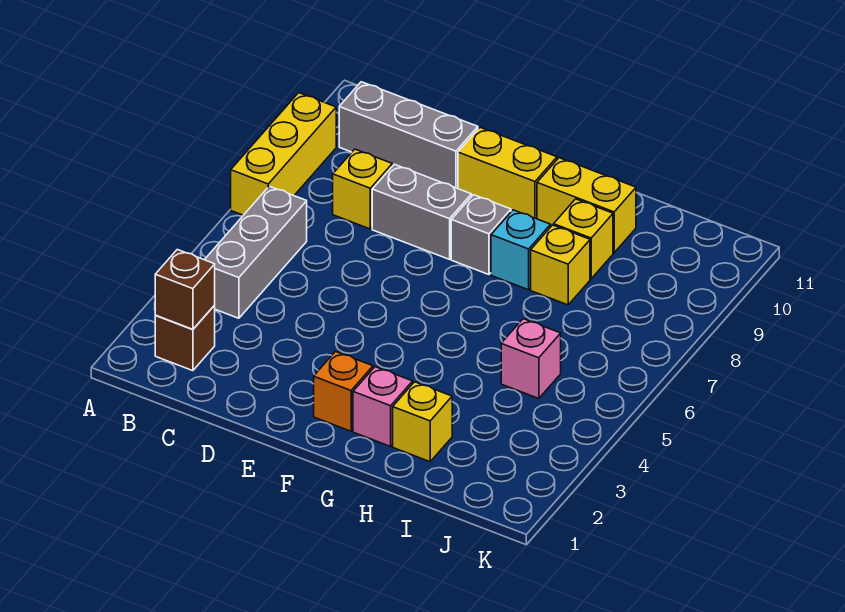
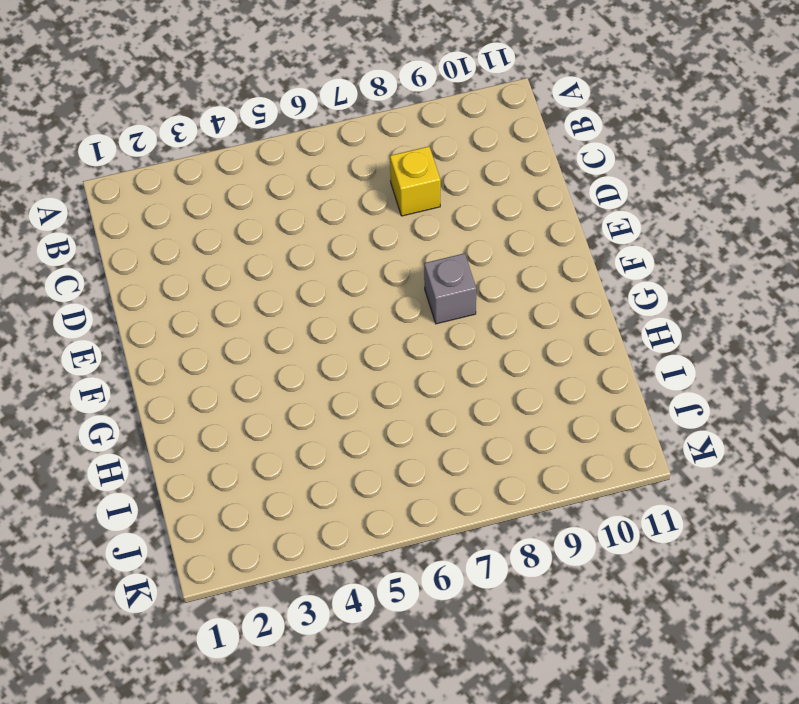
none -> yellow brick A7:A9 level 1
none -> brown brick B2 level 1
none -> grey brick B4:B6 level 1

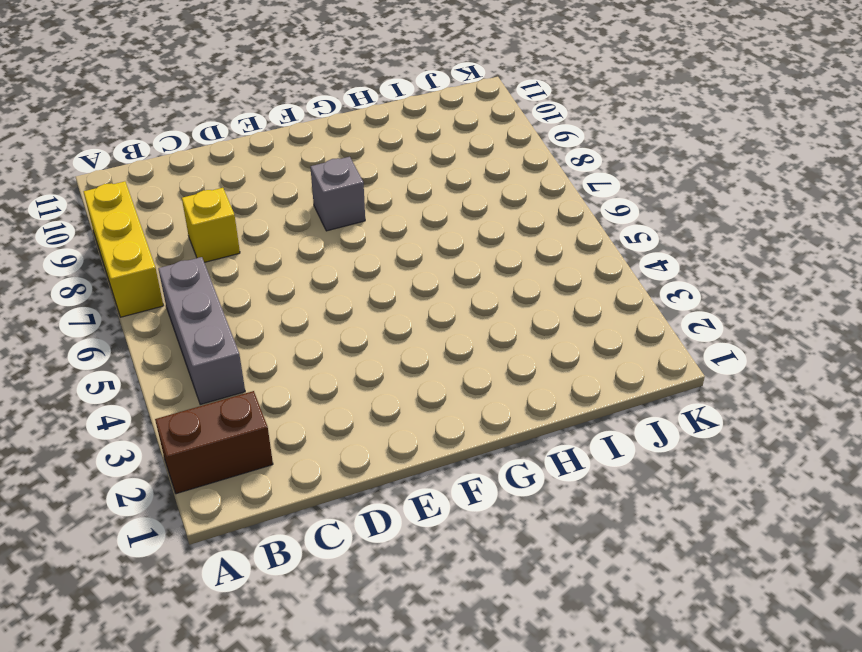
brown brick A2:B2 level 1 -> brown brick B2 level 1
none -> grey brick B10:D10 level 1
none -> grey brick D8:E8 level 1
none -> yellow brick E10:F10 level 1

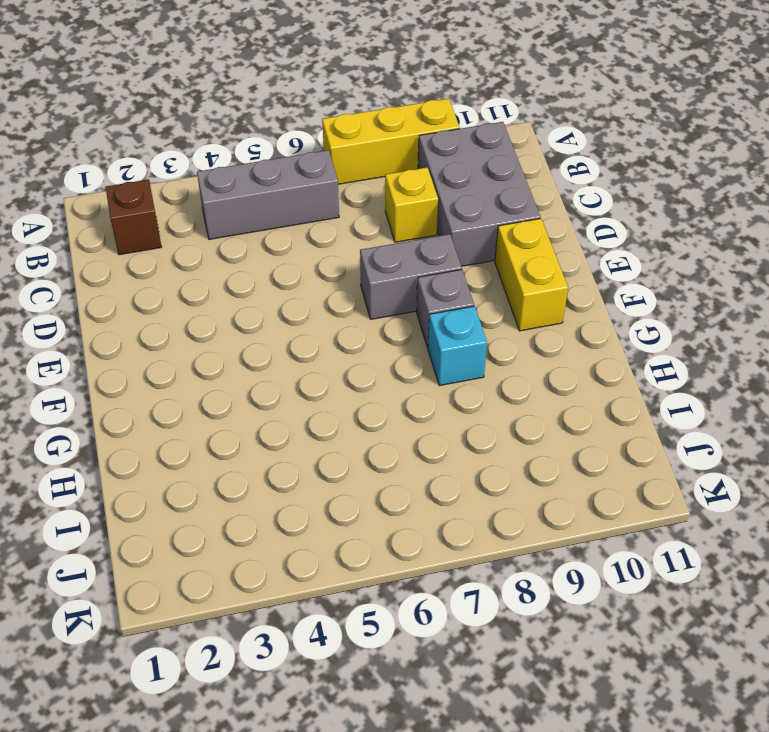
grey brick B9:D10 level 1 -> grey brick B10:D10 level 1
grey brick E7:E8 level 1 -> grey brick D8:E8 level 1
none -> orange brick F2 level 1
none -> pink brick G2 level 1
none -> yellow brick G10:H10 level 1

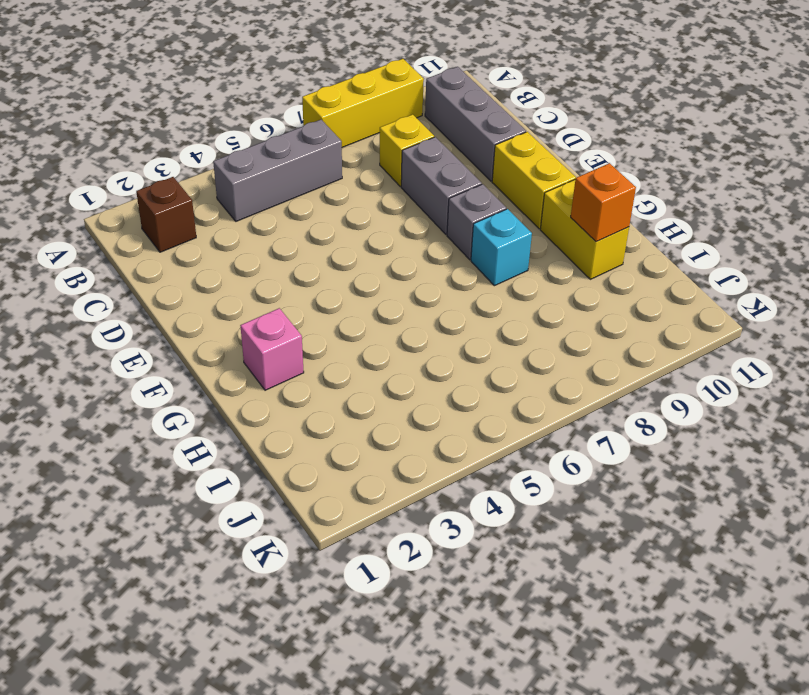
orange brick H10 level 2 -> orange brick F2 level 1
none -> yellow brick H2 level 1
none -> yellow brick H8 level 1
none -> yellow brick H9 level 1

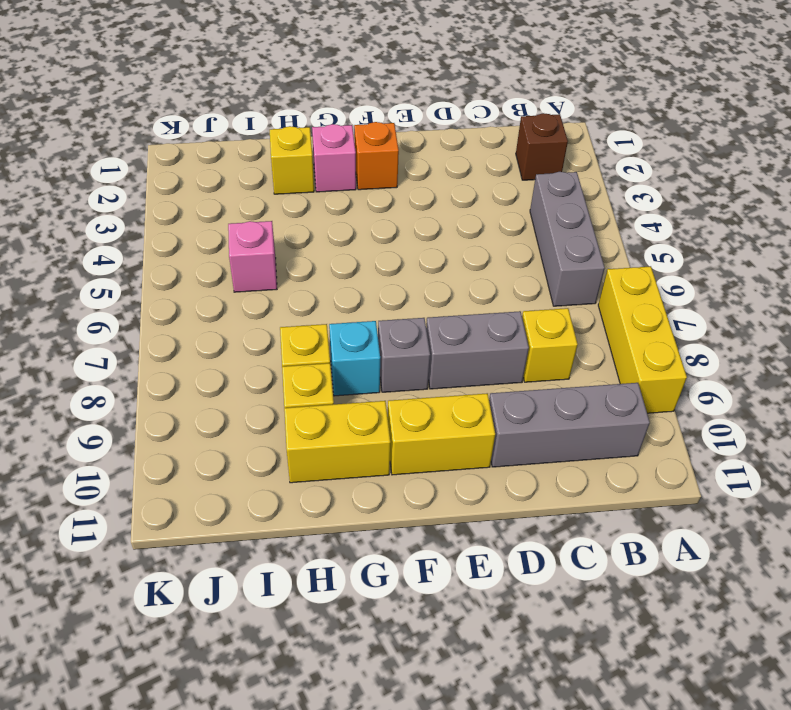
none -> brown brick B2 level 2

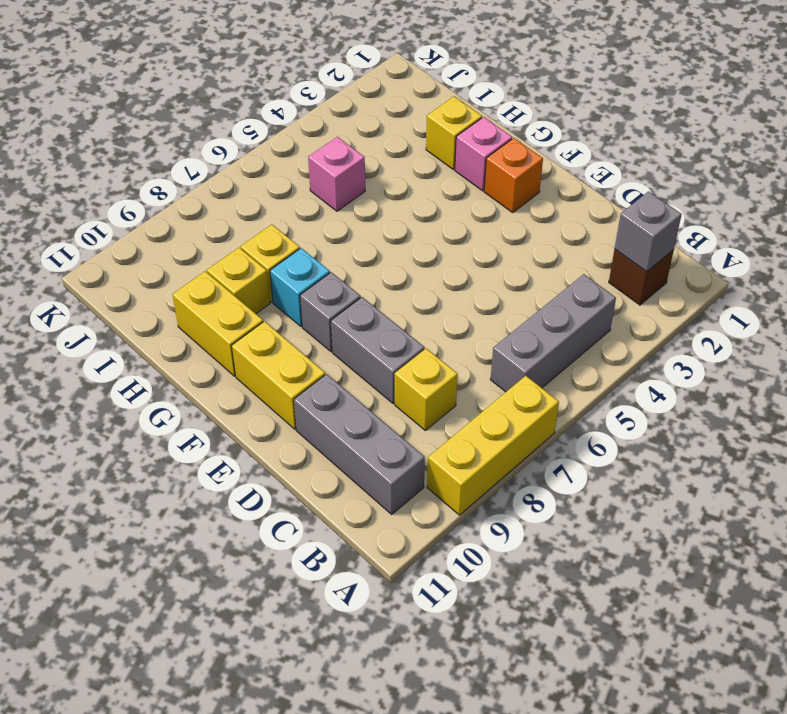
grey brick B2 level 2 -> brown brick B2 level 2

